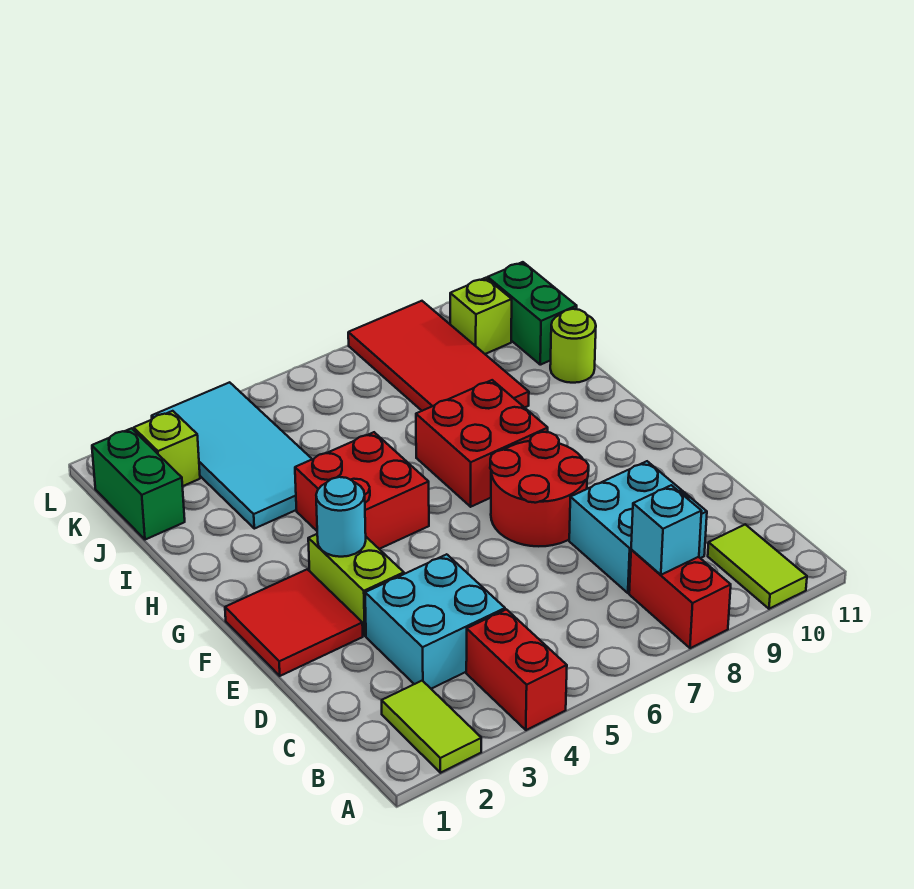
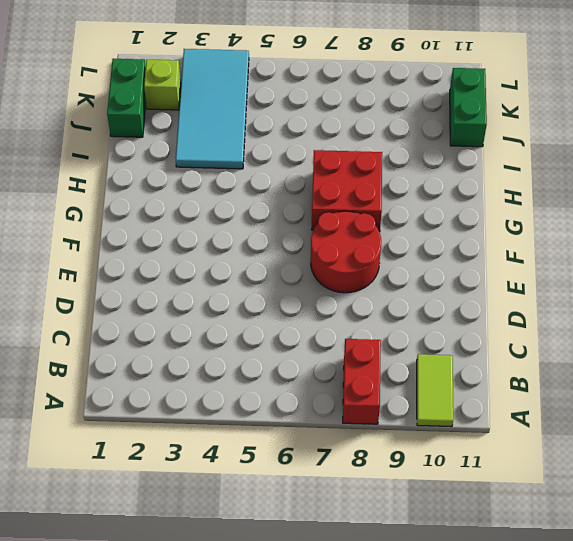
none -> lime tile A2:B2 level 1
none -> red brick A4:B4 level 1
none -> cyan brick C3:D4 level 1

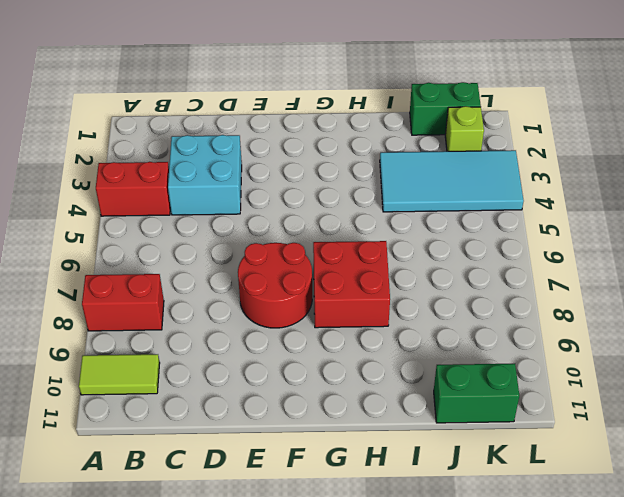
none -> lime tile A2:B2 level 1
none -> cyan brick C8:D9 level 1
none -> red tile E1:F2 level 1

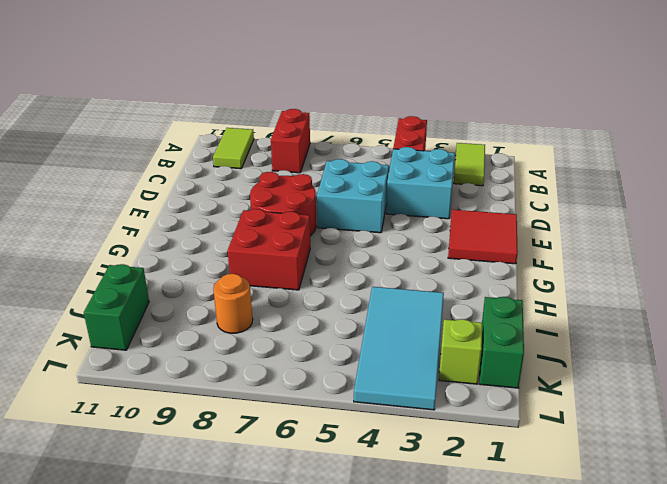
cyan brick D5:E6 level 1 -> cyan brick C8:D9 level 1
orange round brick J8 level 1 -> red tile I8:L9 level 1
none -> lime brick E3:F3 level 1
none -> red brick G4:H5 level 1
none -> lime round brick I11 level 1

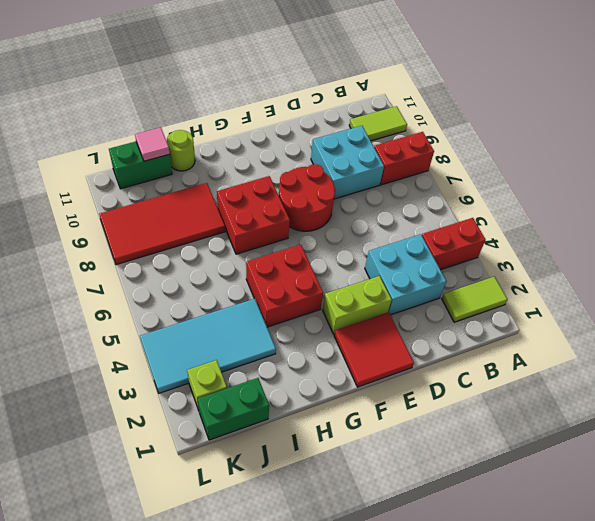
pink tile J11 level 2 -> none
none -> lime brick K10 level 1
none -> cyan brick B8 level 2
none -> cyan round brick F3 level 2

